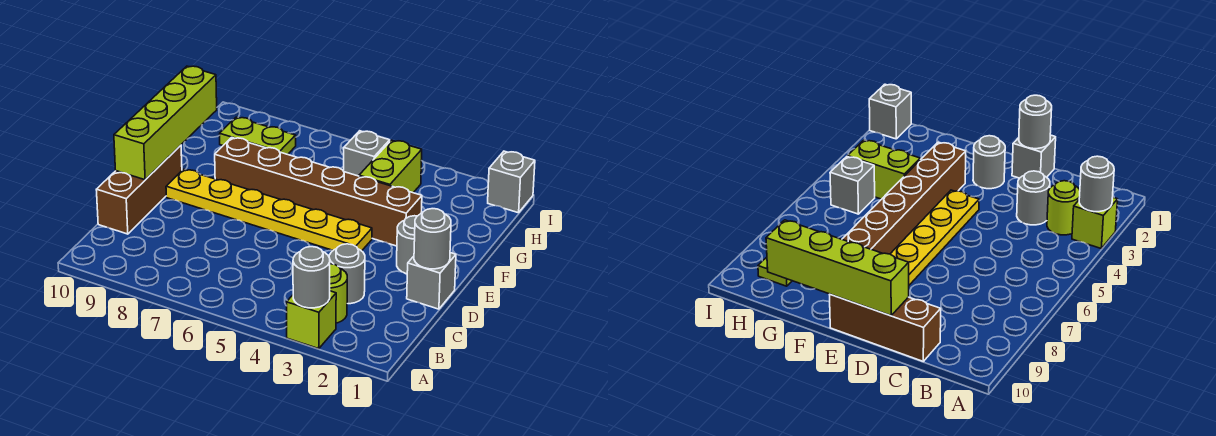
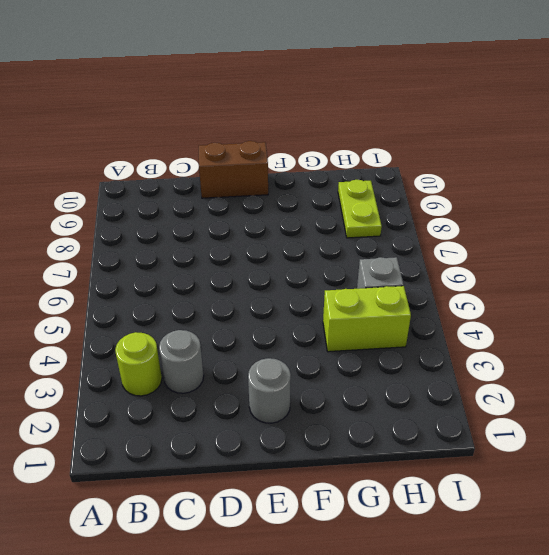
brown brick D10:E10 level 1 -> brown brick C10:E10 level 1
none -> lime brick A3 level 1
none -> grey brick D1 level 1
none -> yellow plate E4:E9 level 1

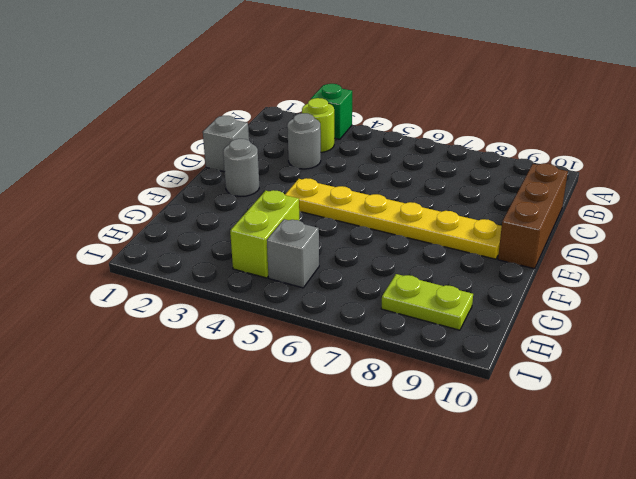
green brick A3 level 1 -> lime brick A3 level 1
none -> brown brick F3:F8 level 1
none -> grey brick I1 level 1
none -> grey round brick A3 level 2

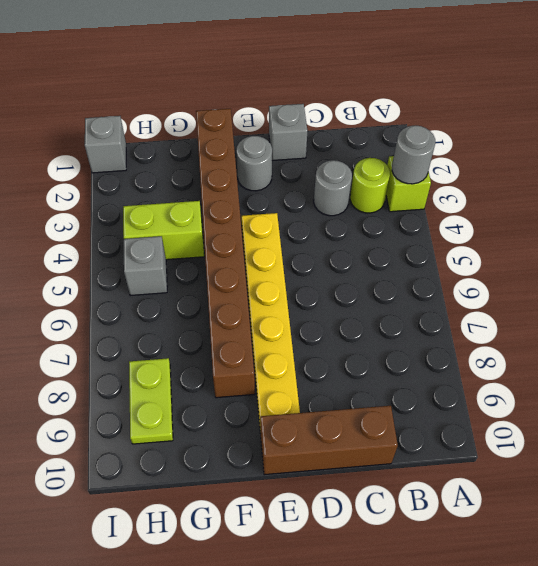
brown brick F1:F8 level 1 -> brown brick F3:F8 level 1
none -> grey round brick D1 level 2
none -> lime brick D10:G10 level 2

